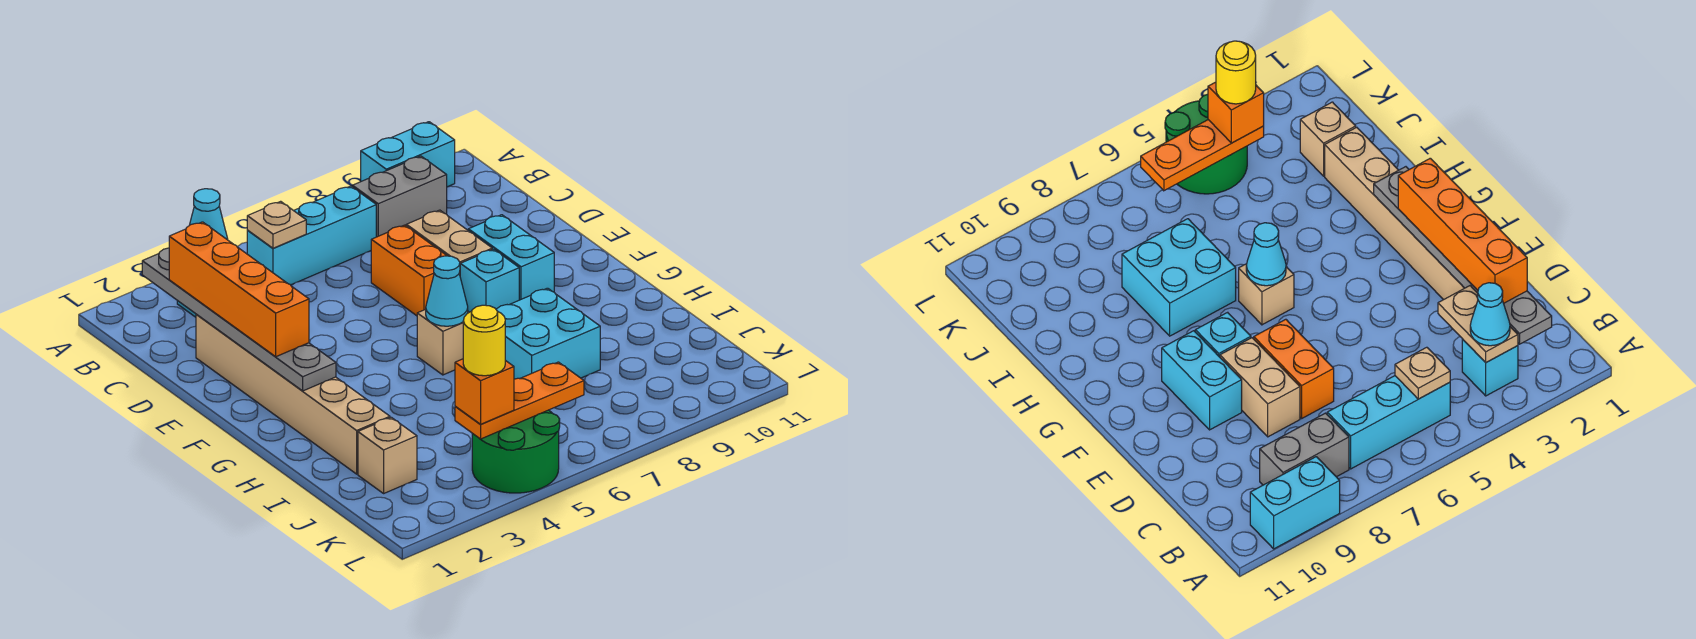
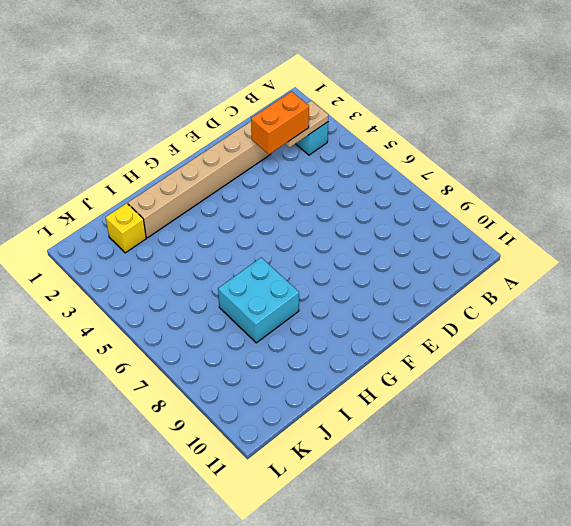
orange brick C3:D3 level 3 -> orange brick D7:E7 level 1
yellow brick J2 level 1 -> tan brick J2 level 1
none -> cyan brick A9:A10 level 1
none -> cyan brick B5:B7 level 1
none -> grey brick B8:B9 level 1

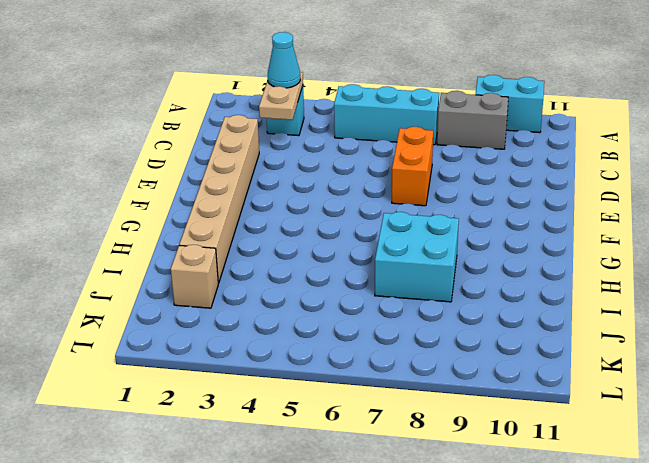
none -> tan brick D8:E8 level 1
none -> cyan brick E9:F9 level 1
none -> cyan brick F8 level 1

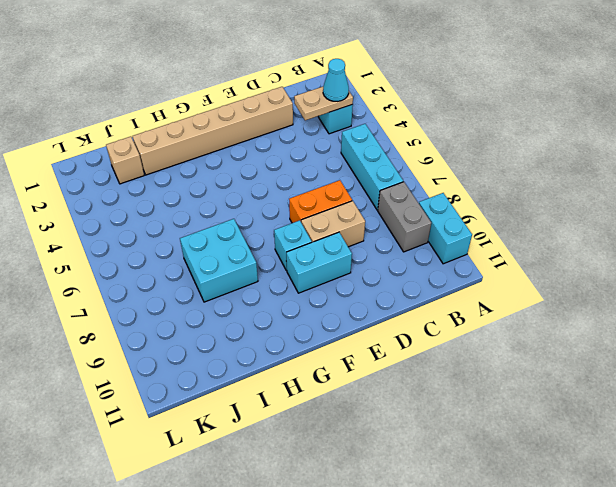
none -> tan brick G6 level 1
none -> green round brick K4:L5 level 1
none -> grey plate B2:G2 level 2

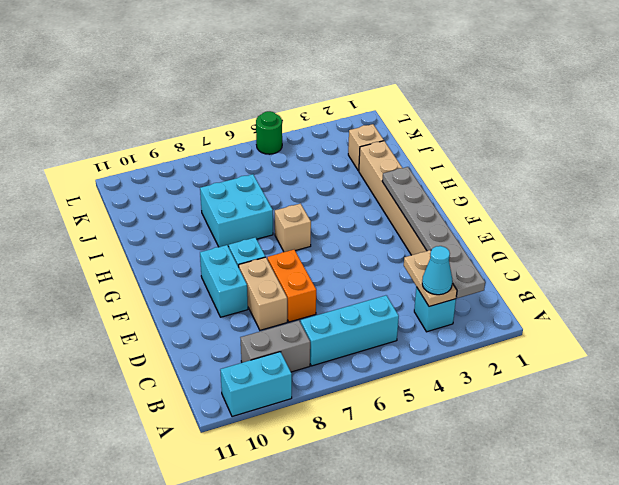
green round brick L5 level 1 -> green round brick K4:L5 level 1
none -> tan plate B5 level 2
none -> cyan cone G6 level 2
none -> orange plate K4:K6 level 2

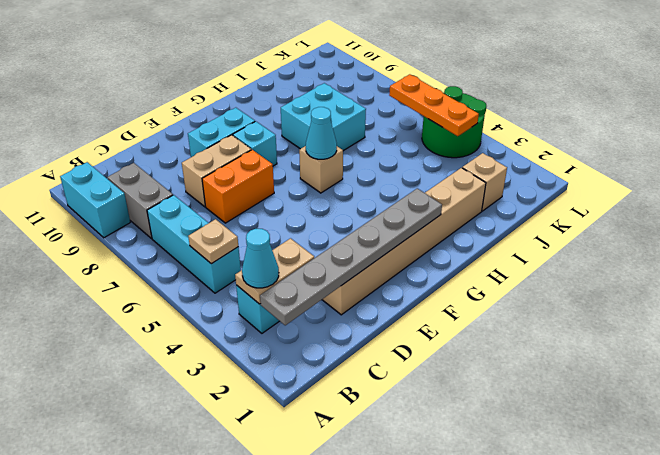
none -> orange brick C2:F2 level 3
none -> orange brick K4 level 3
none -> yellow round brick K4 level 4

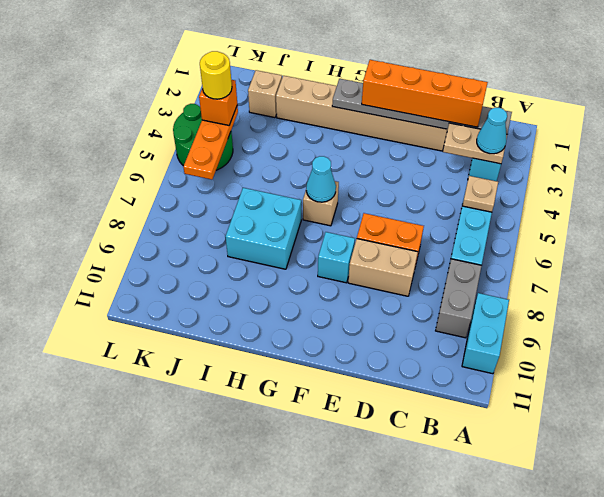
none -> cyan brick E9:F9 level 1

